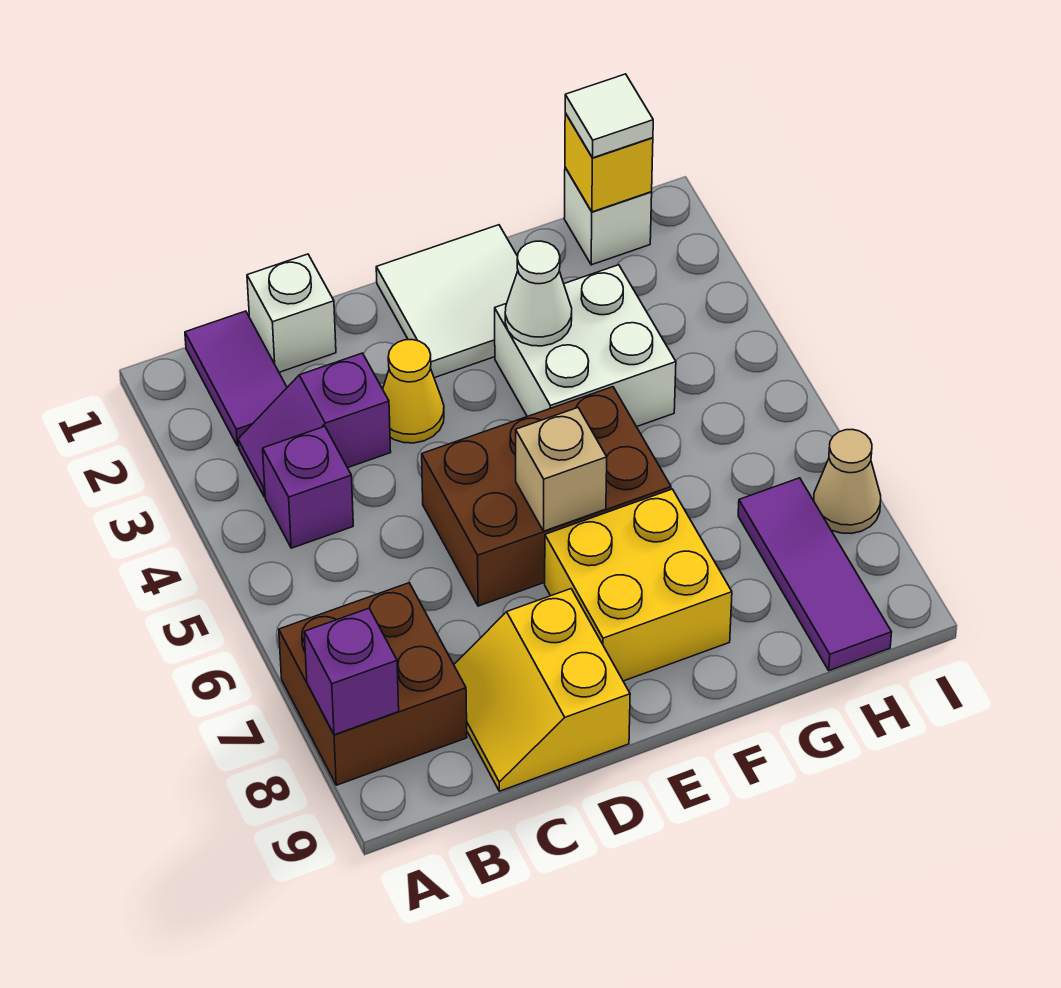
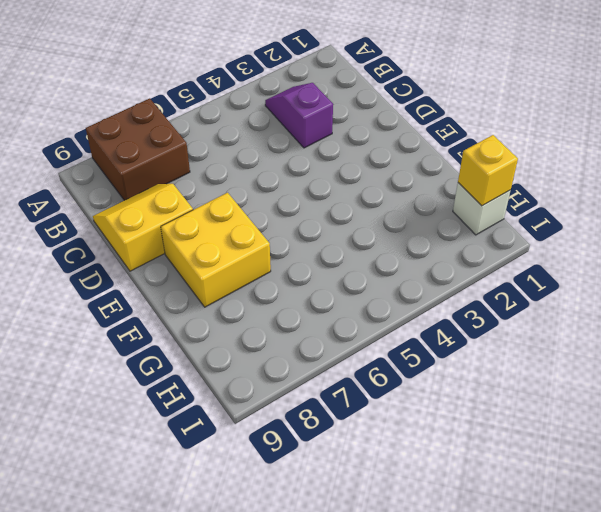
none -> purple tile B1:B2 level 1
none -> purple brick B4 level 1
none -> white brick C1 level 1

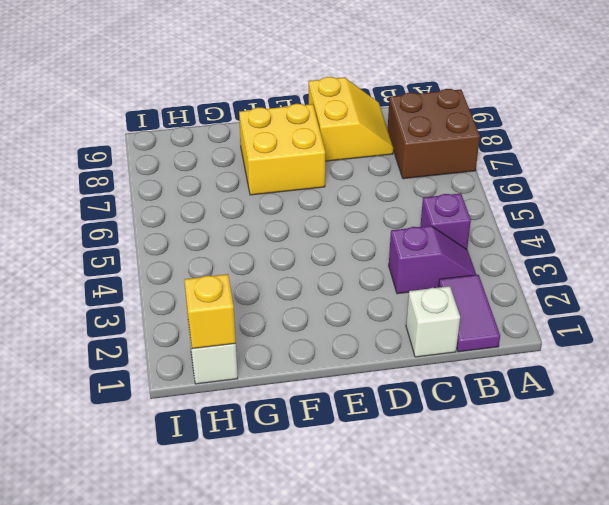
none -> yellow cone D3 level 1
none -> brown brick D5:F6 level 1
none -> white tile E1:F2 level 1

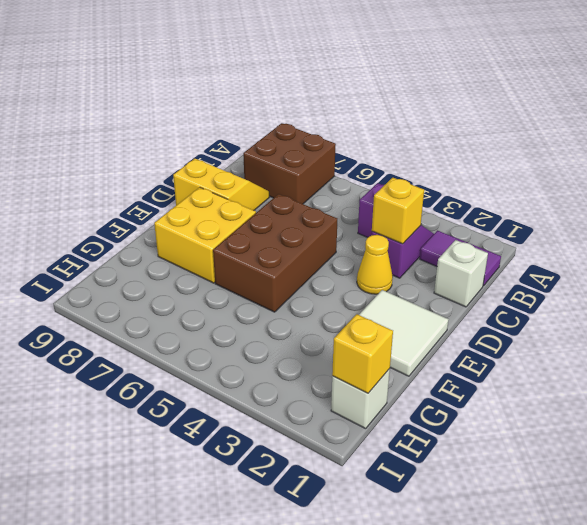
yellow brick C3 level 2 -> none
none -> white brick F3:G4 level 1
none -> purple tile H7:H9 level 1
none -> tan cone I7 level 1

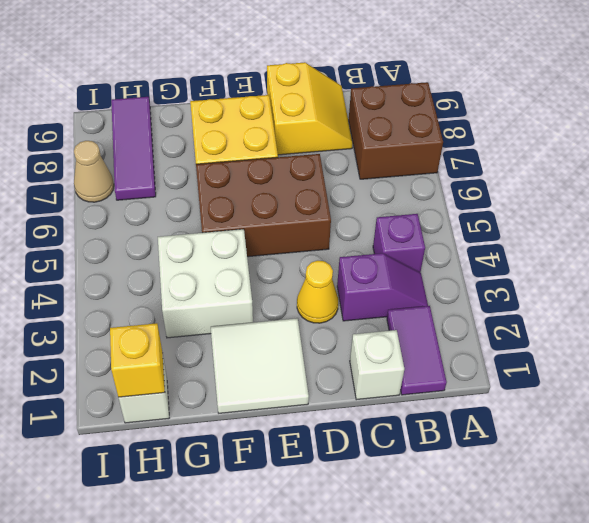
none -> purple brick A8 level 2
none -> tan brick E6 level 2
none -> white cone F3 level 2

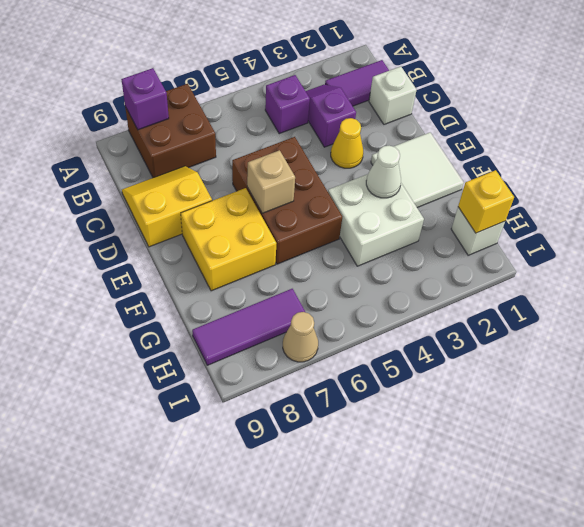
none -> white tile H1 level 3

